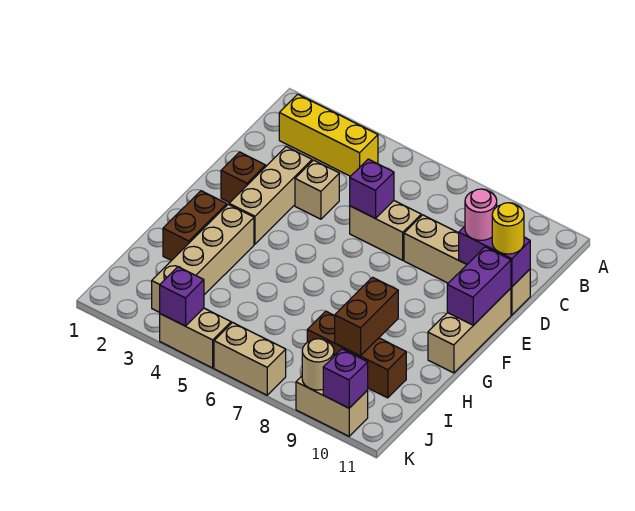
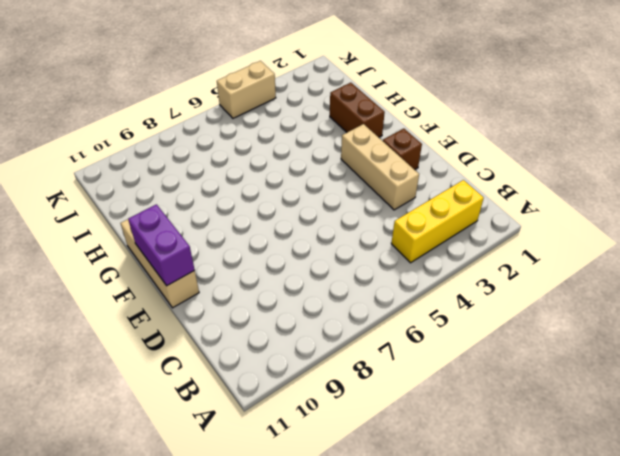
none -> tan brick D4 level 1
none -> tan brick D6:D7 level 1
none -> tan brick D8:D11 level 1

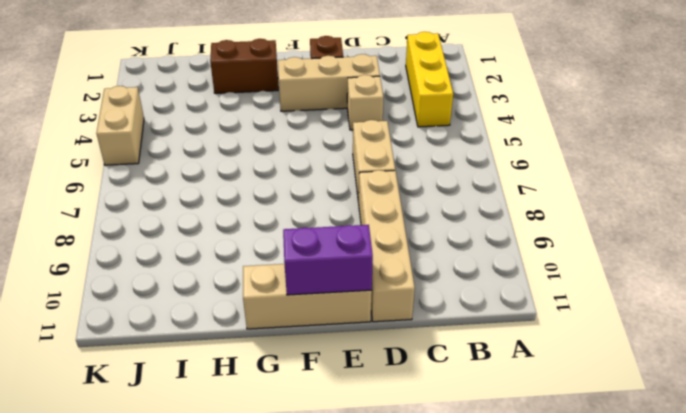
none -> tan brick G3:J3 level 1
none -> brown brick I8:I10 level 1
none -> tan brick K6:K7 level 1

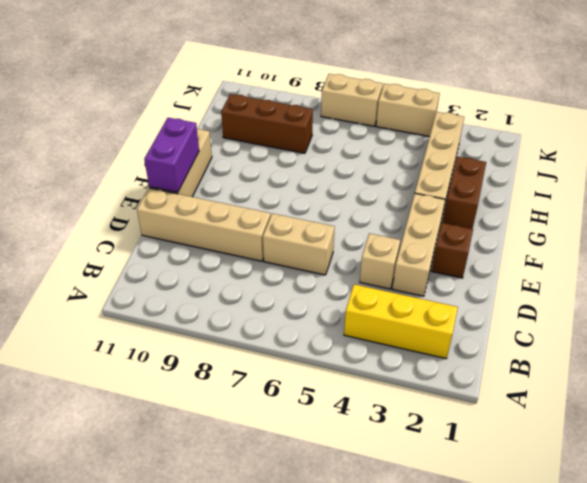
none -> tan brick K9:K10 level 1
none -> purple brick D6 level 2
none -> purple brick D10:D11 level 2

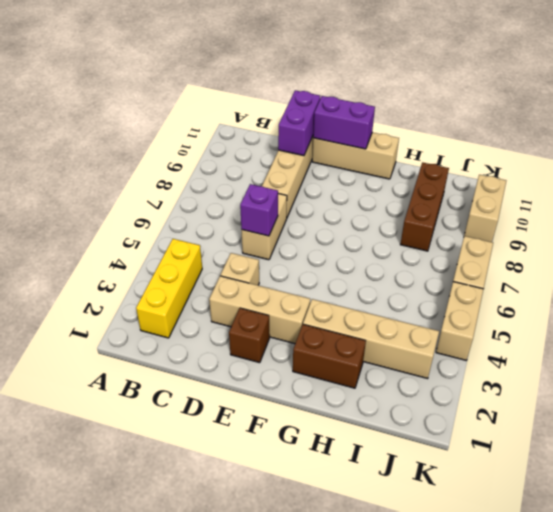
none -> brown brick H9:I9 level 2
none -> purple brick K4 level 2
none -> tan round brick K9 level 2

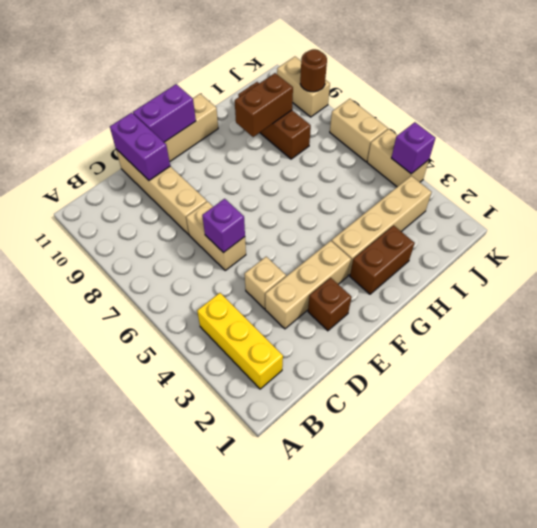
brown round brick K9 level 2 -> tan round brick K9 level 2
none -> purple brick K10 level 2
none -> pink round brick D10 level 3
none -> yellow round brick D11 level 3

